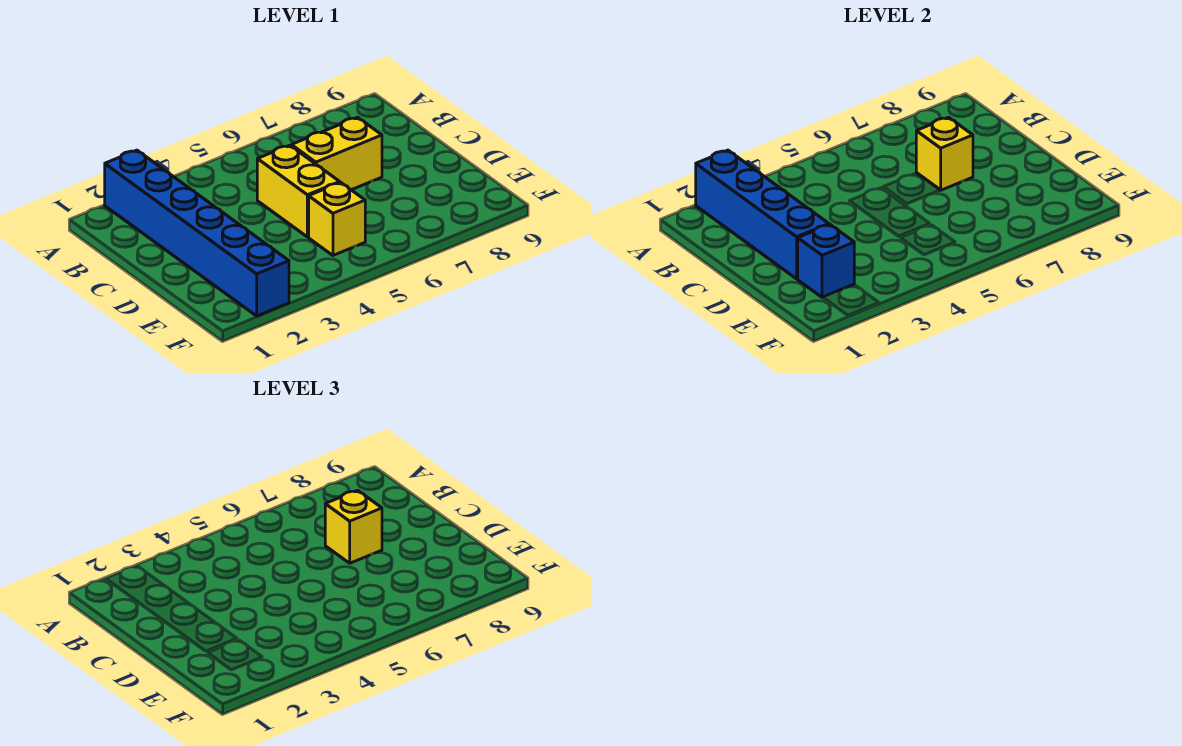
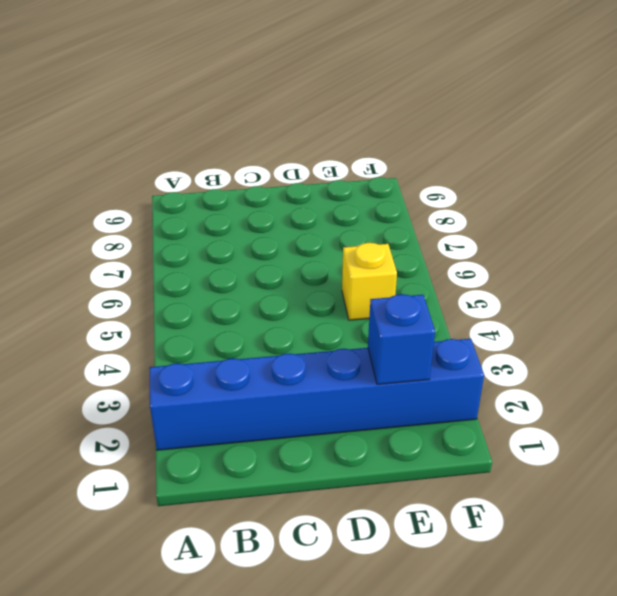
none -> yellow brick C5:D5 level 1
none -> yellow brick C6:C7 level 1

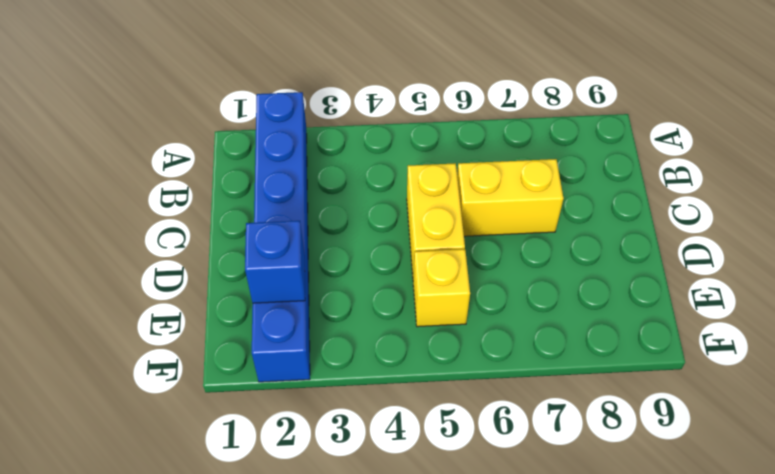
none -> blue brick A2:D2 level 2
none -> yellow brick C7 level 2

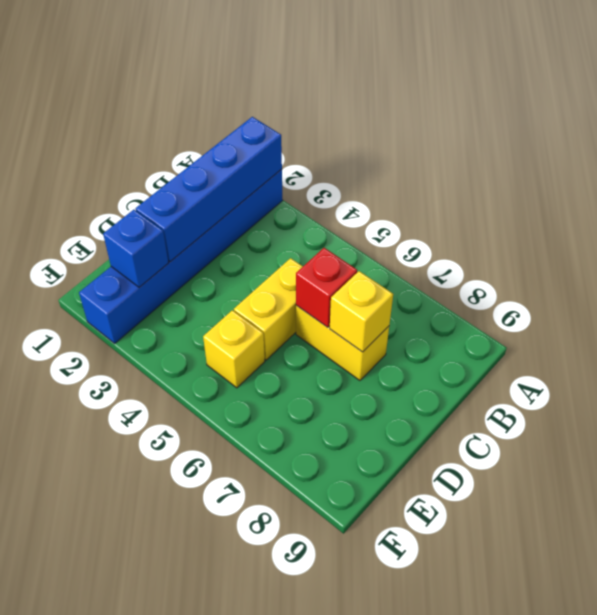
red brick C6 level 2 -> none
none -> yellow brick C7 level 3

